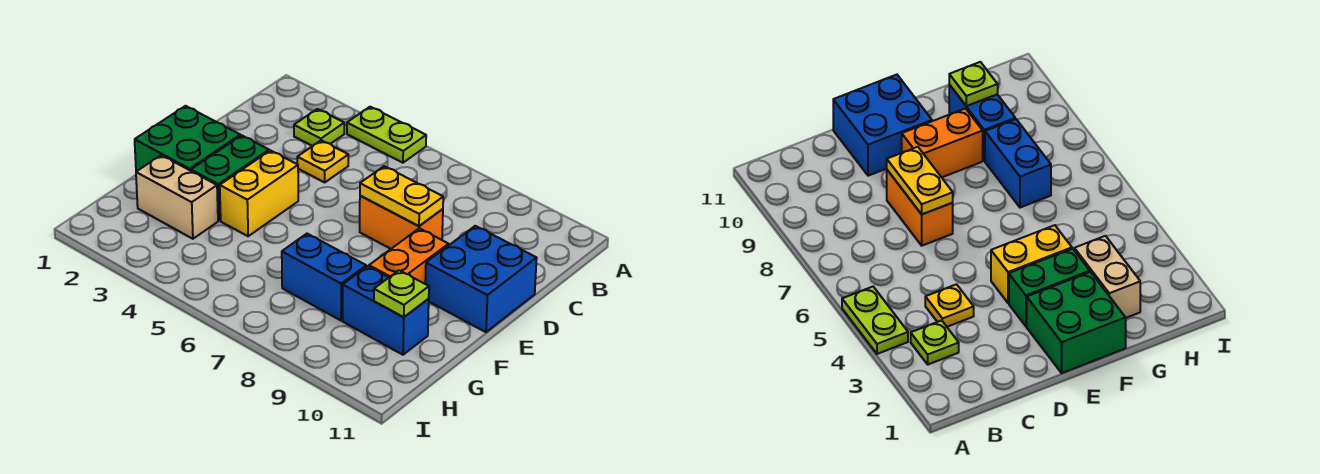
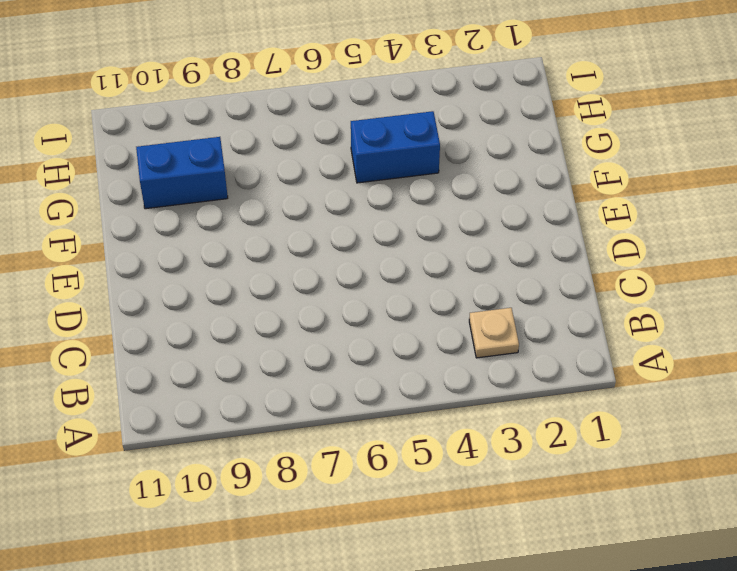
tan plate B3 level 1 -> lime plate B3 level 1
blue brick G4:G5 level 1 -> blue brick G7:G8 level 1
none -> lime plate A4:A5 level 1
none -> yellow plate C4 level 1
none -> orange brick D7:D8 level 1

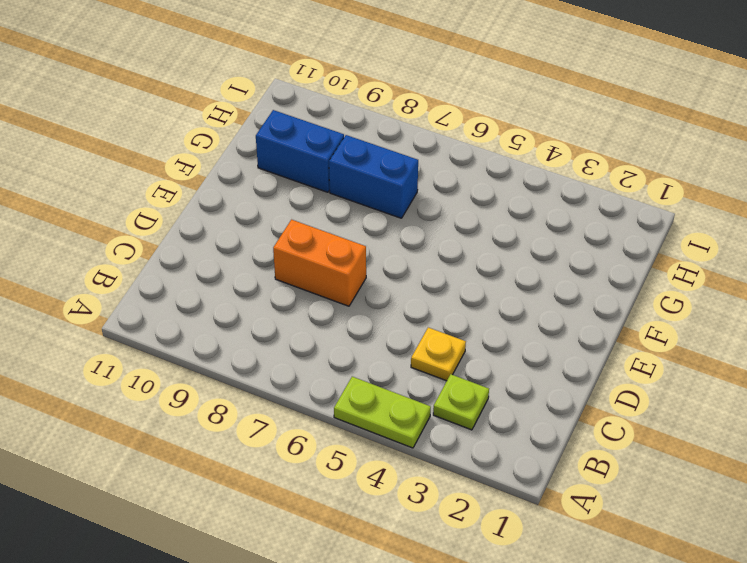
none -> blue brick D10:E11 level 1
none -> green brick E1:F2 level 1
none -> green brick E3:F3 level 1

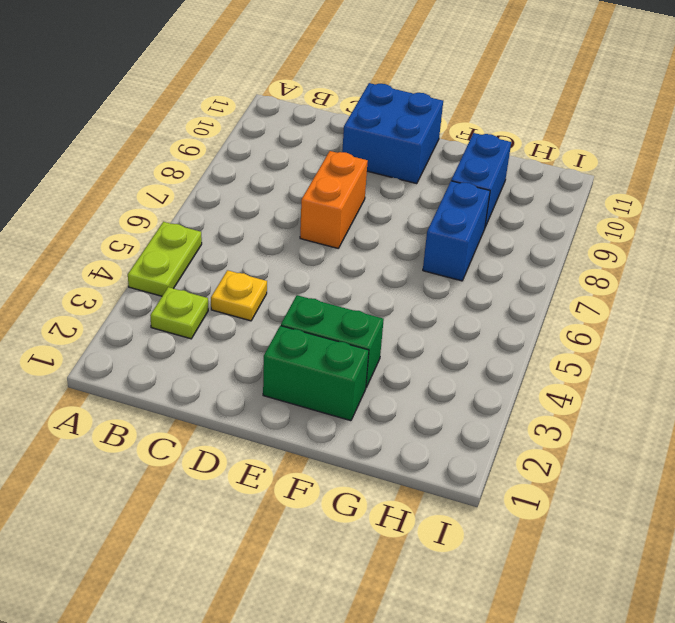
green brick E2:F2 level 1 -> green brick E1:F2 level 1
none -> yellow brick E4:F4 level 1
none -> orange brick E9:F9 level 1
none -> tan brick G2:G3 level 1

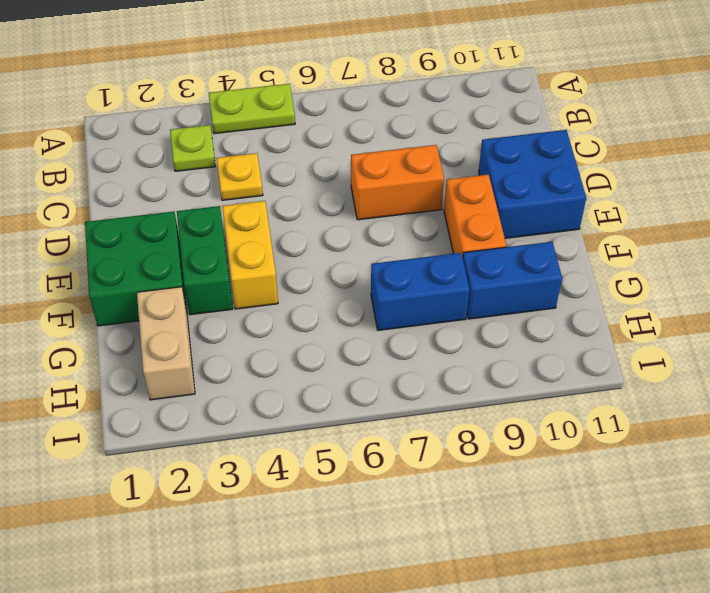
tan brick G2:H2 level 1 -> tan brick G2:G3 level 1
none -> yellow plate D7:D8 level 2
none -> lime plate G10 level 2

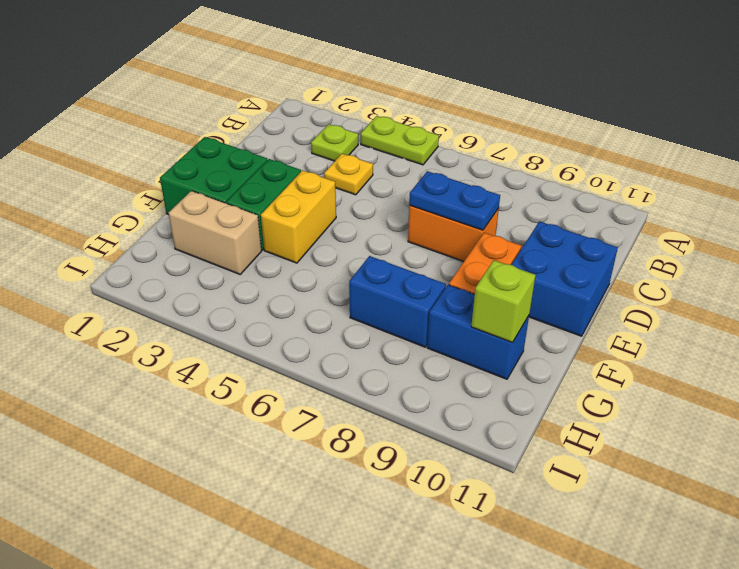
blue plate D7:D8 level 2 -> yellow plate D7:D8 level 2
lime brick G10 level 2 -> lime plate G10 level 2

